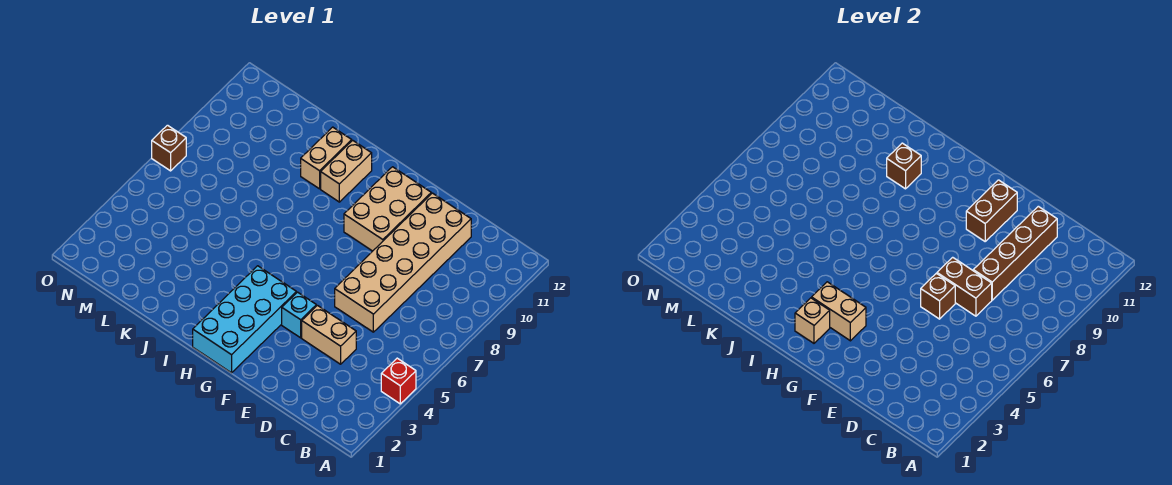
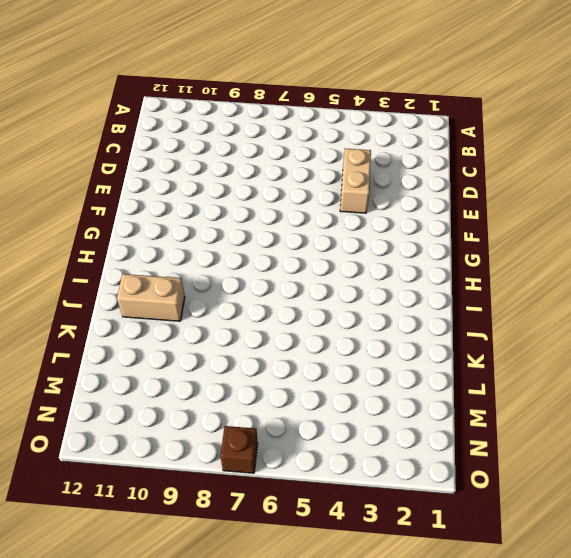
none -> red brick A4 level 1
none -> tan brick D6:E11 level 1
none -> cyan brick F4 level 1

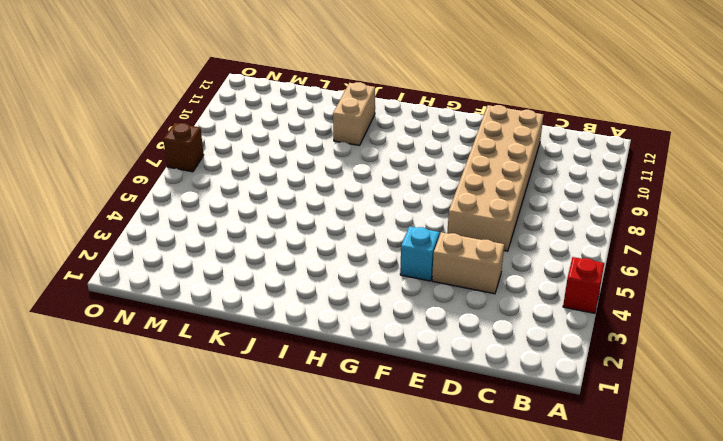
none -> tan brick F9:G11 level 1
none -> cyan brick G1:H4 level 1
none -> tan brick I10:I11 level 1

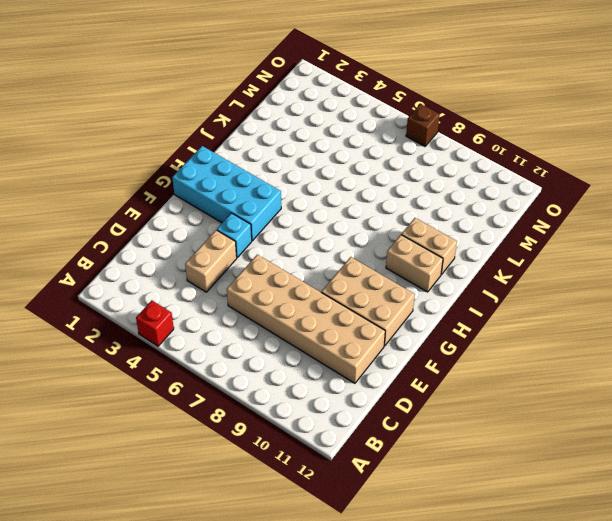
none -> brown brick D7:E7 level 2
none -> brown brick D8:D11 level 2
none -> brown brick E6 level 2

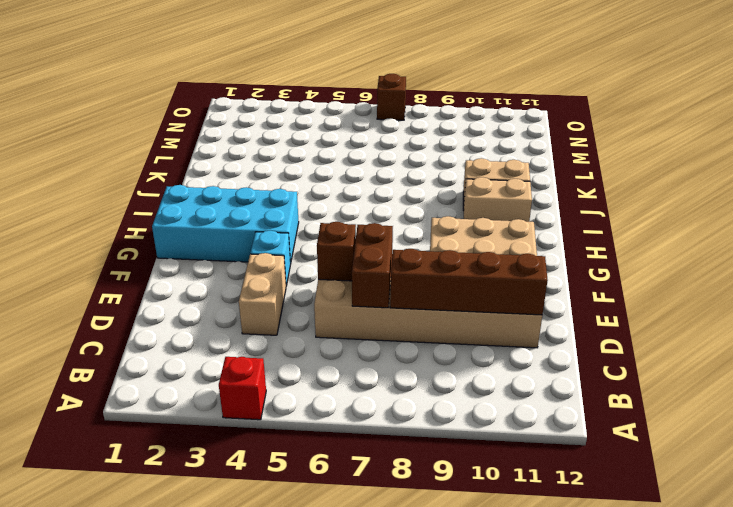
none -> brown brick F10:F11 level 2
none -> tan brick G3:H3 level 2
none -> tan brick H2 level 2

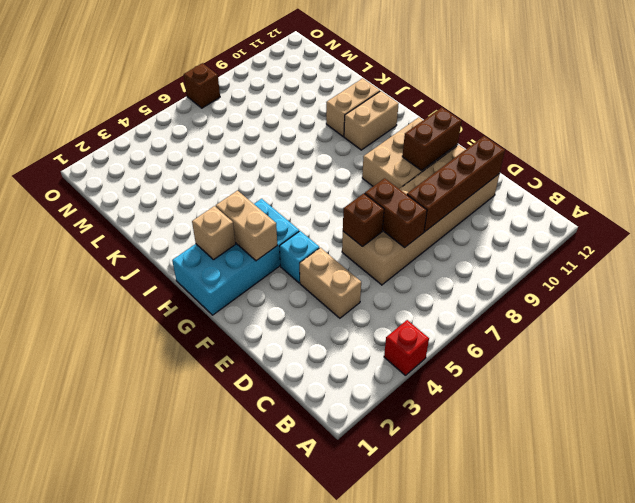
none -> brown brick J10 level 2

